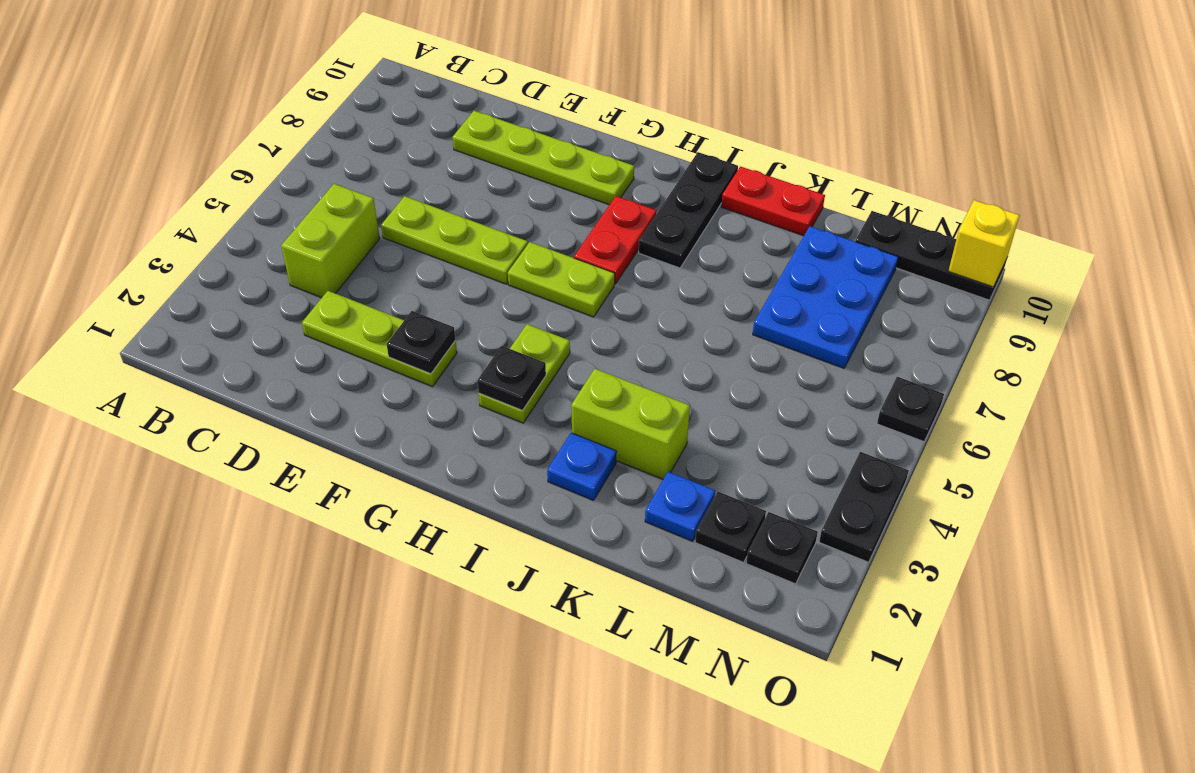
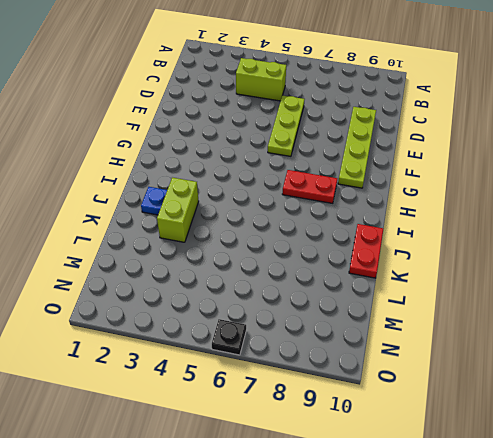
none -> lime plate D3:F3 level 1
none -> lime plate G6:H6 level 1
none -> lime plate H3:H4 level 1

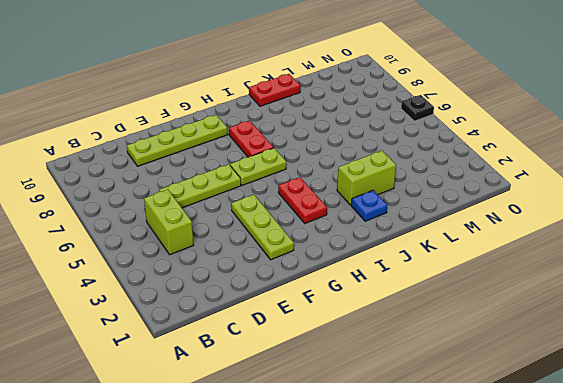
lime plate F2:F4 level 1 -> lime plate D3:F3 level 1
red plate H3:H4 level 1 -> lime plate H3:H4 level 1
none -> black plate I8:I10 level 1
none -> blue plate L2 level 1
none -> blue plate L7:M9 level 1

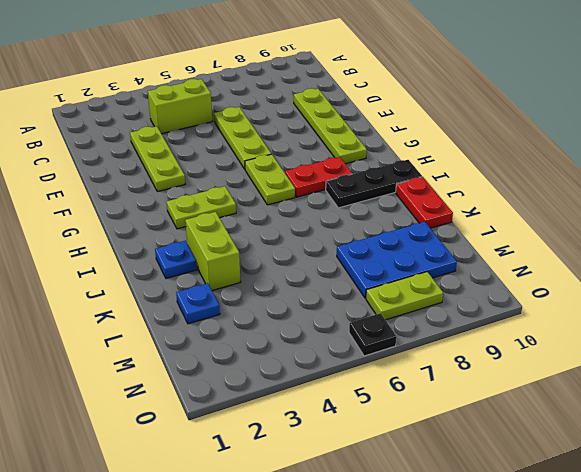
lime plate N7:N8 level 1 -> none
none -> black plate M2 level 1
none -> black plate M10:O10 level 1
none -> black plate N2 level 1

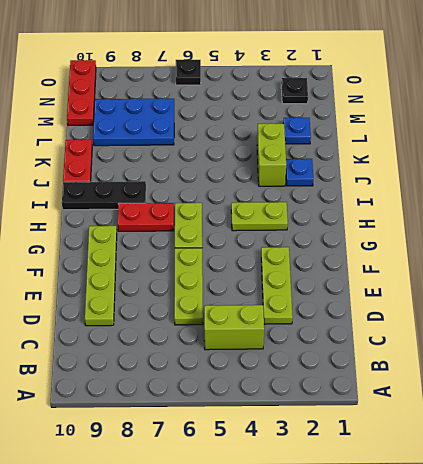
red plate M10:O10 level 1 -> black plate M10:O10 level 1
none -> black plate M2 level 1
none -> black plate O3:O4 level 1
none -> black plate F3 level 2

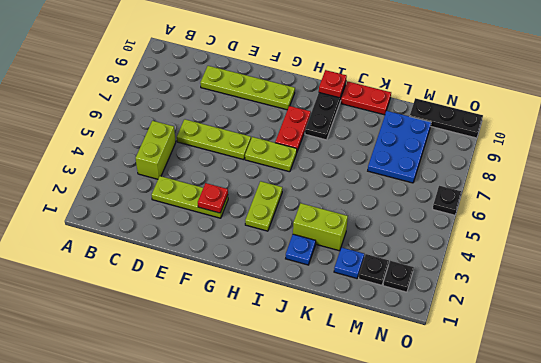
red plate F3 level 2 -> black plate F3 level 2
red plate I10 level 2 -> none
none -> black plate O3:O4 level 1
none -> black plate H3 level 2
none -> yellow brick O10 level 2

